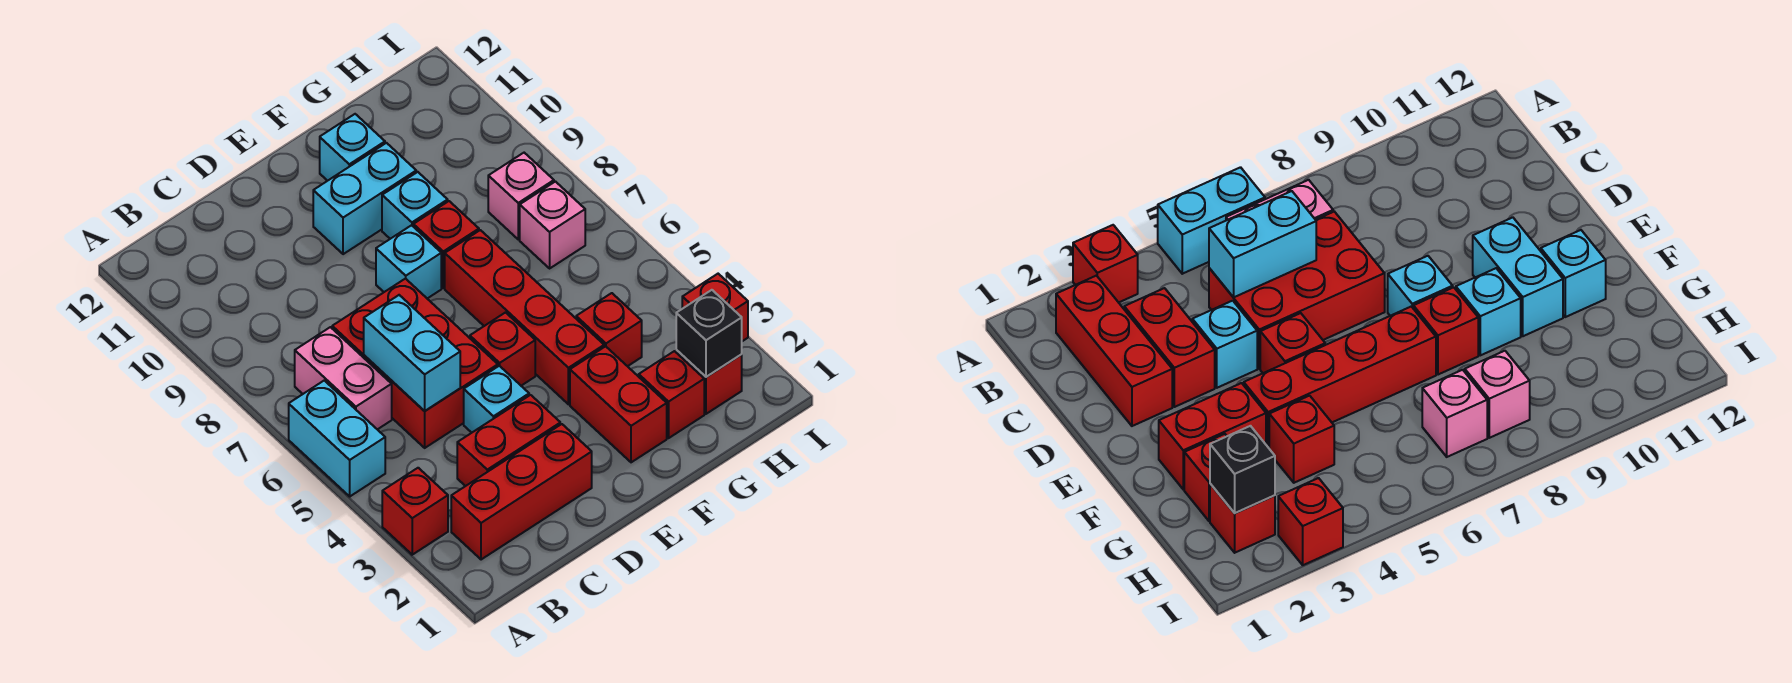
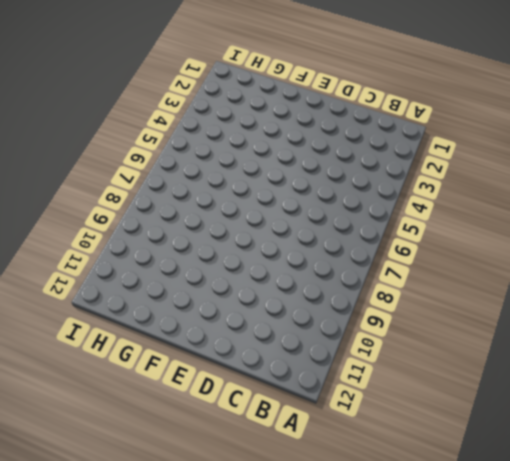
none -> red brick A3 level 1
none -> cyan brick A5:A6 level 1
none -> red brick B2:D2 level 1

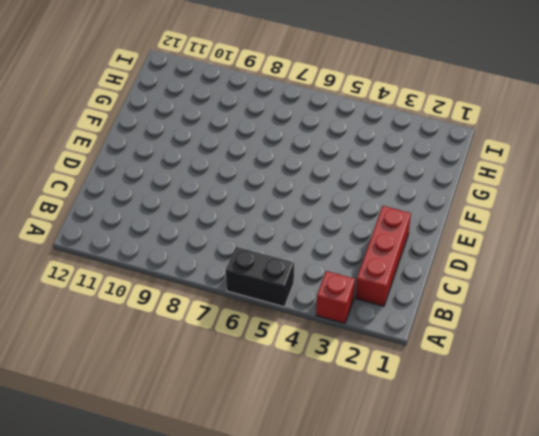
black brick A5:A6 level 1 -> cyan brick A5:A6 level 1
none -> pink brick B6:B7 level 1
none -> red brick C3:D3 level 1
none -> red brick C5:D7 level 1

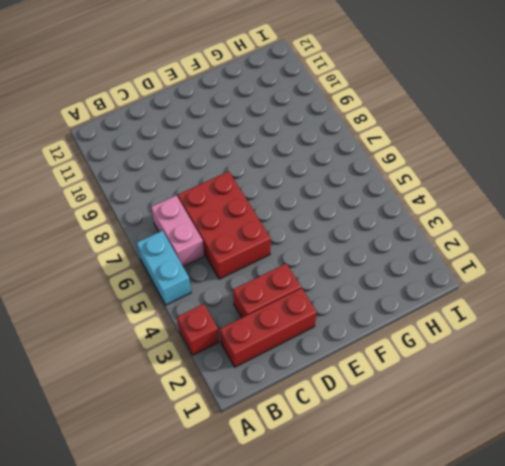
none -> cyan brick D4 level 1
none -> red brick E5 level 1
none -> cyan brick E8 level 1

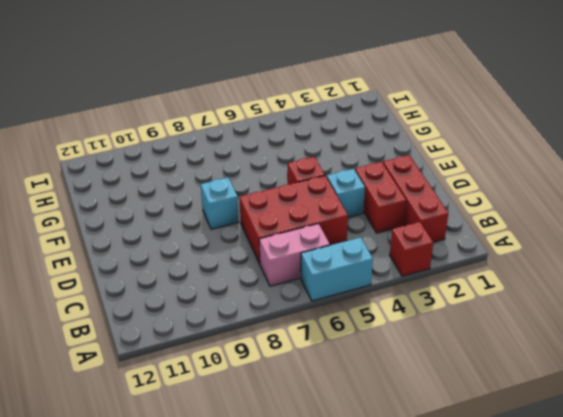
none -> cyan brick E10:F10 level 1
none -> red brick F2:F3 level 1
none -> red brick F4:F7 level 1

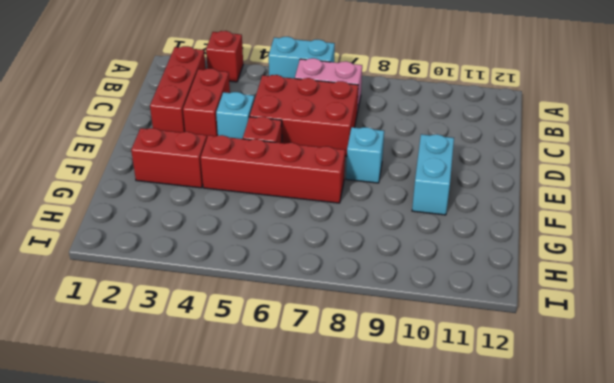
none -> red brick F8 level 1
none -> cyan brick F9 level 1
none -> cyan brick F11 level 1

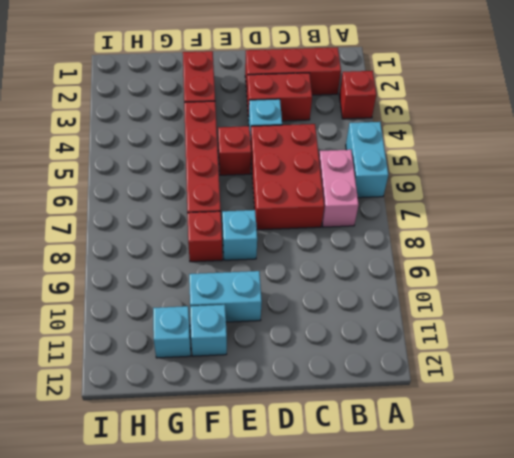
cyan brick G11 level 1 -> cyan brick F9 level 1
none -> red brick G2 level 1
none -> red brick G4 level 1
none -> red brick H2 level 1

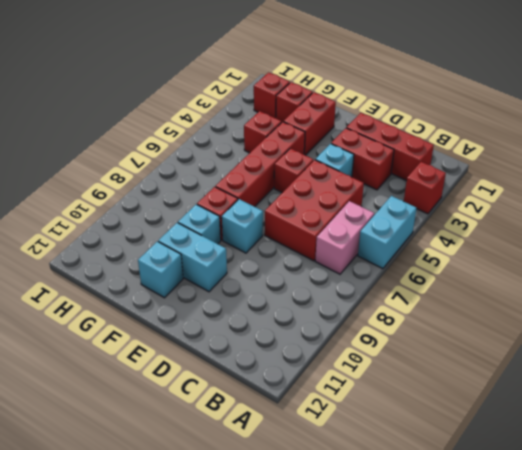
none -> pink brick H7 level 1
none -> pink brick H8 level 1
none -> red brick I3 level 1

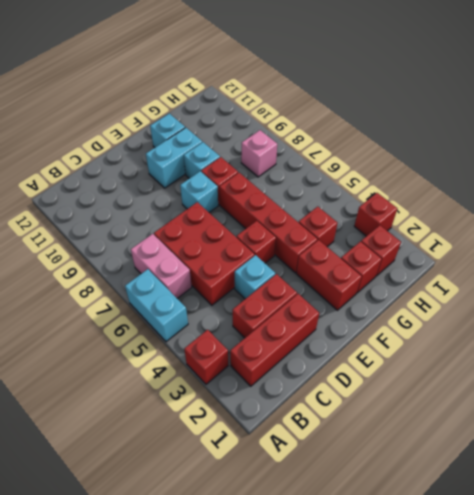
none -> pink brick H7 level 1
none -> cyan brick C5:C6 level 2
none -> black brick H2 level 2

